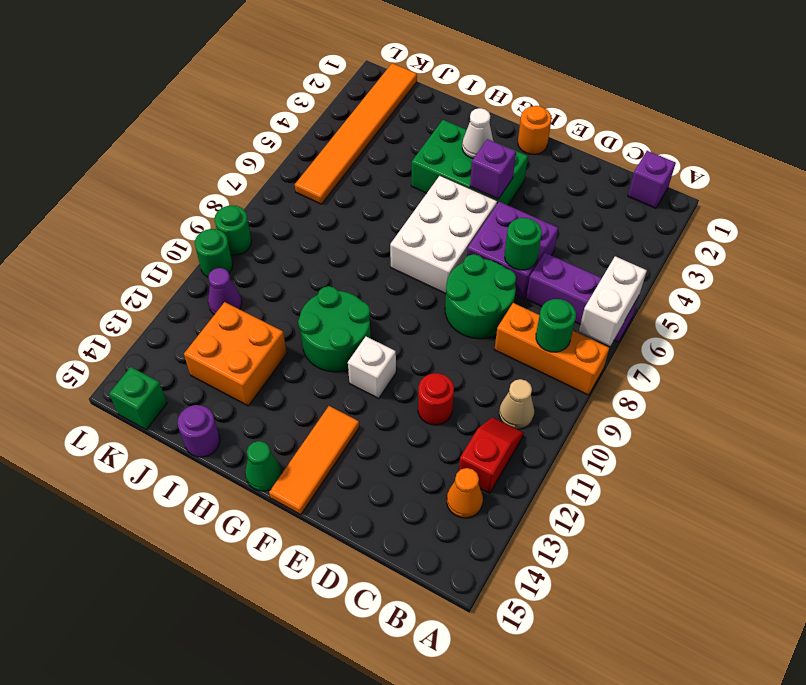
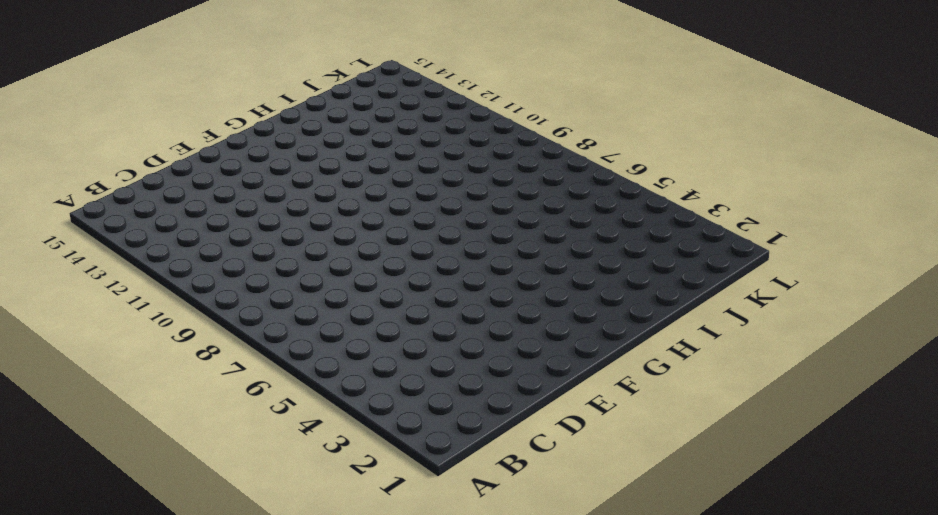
none -> purple brick A6:C6 level 1
none -> orange brick A8:C8 level 1
none -> purple brick B1 level 1

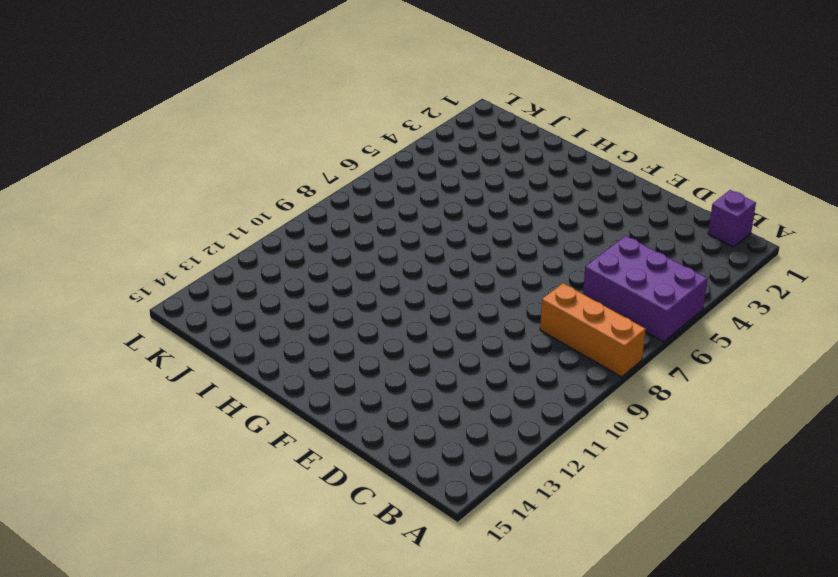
purple brick A5:C6 level 1 -> purple brick A6:C6 level 1
none -> tan cone B10 level 1
none -> red slope B11:B12 level 1 top 12
none -> orange cone B13 level 1

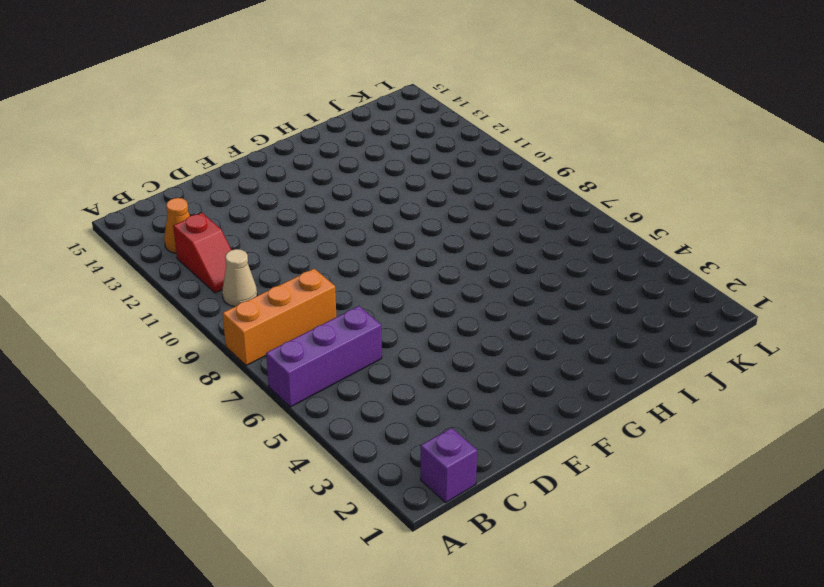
none -> purple brick D5:E6 level 1
none -> green round brick D7:E8 level 1
none -> red round brick D11 level 1

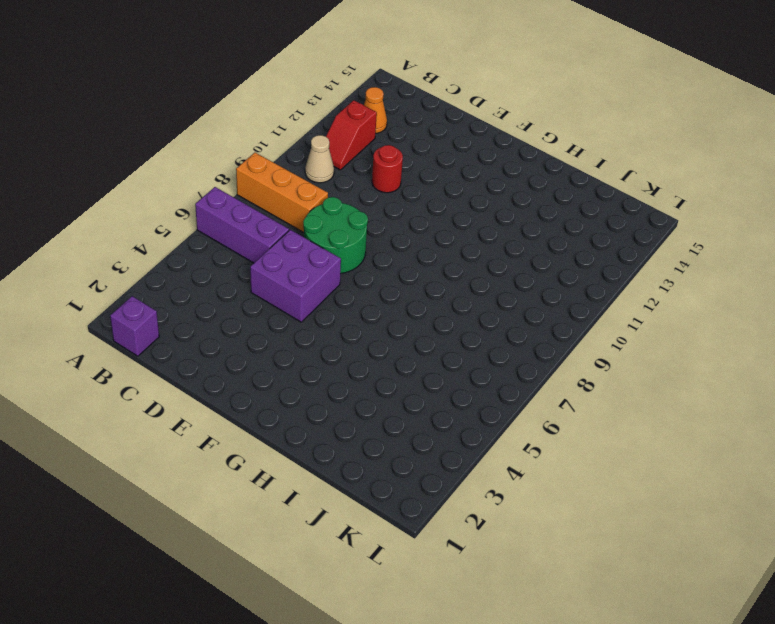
none -> orange round brick F1 level 1
none -> green brick F3:H4 level 1
none -> white brick F5:G7 level 1

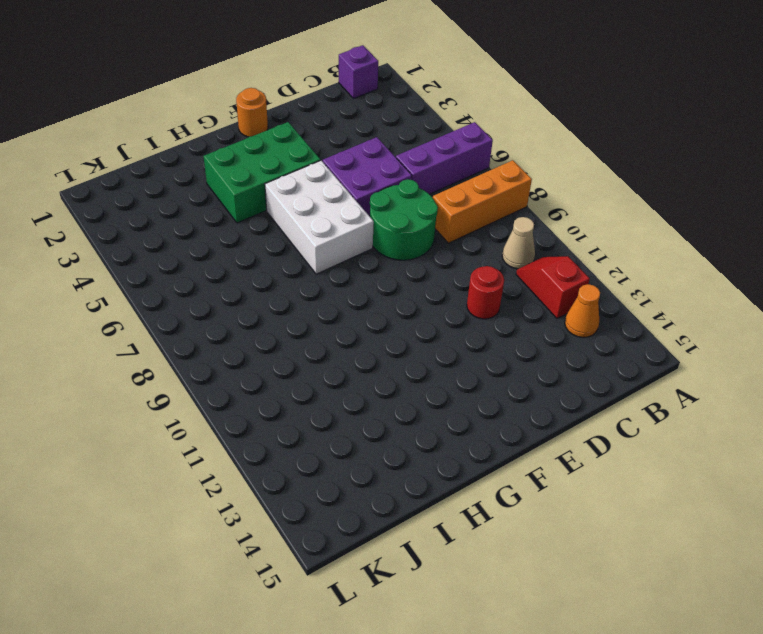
none -> white brick F11 level 1
none -> orange tile F13:F15 level 1
none -> green round brick G10:H11 level 1

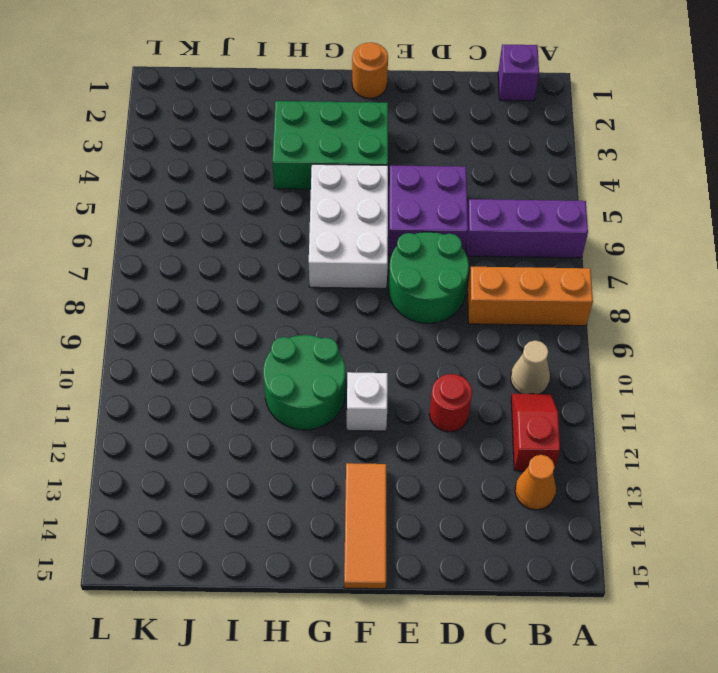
none -> green cone G15 level 1
none -> orange brick I12:J13 level 1
none -> purple round brick I15 level 1

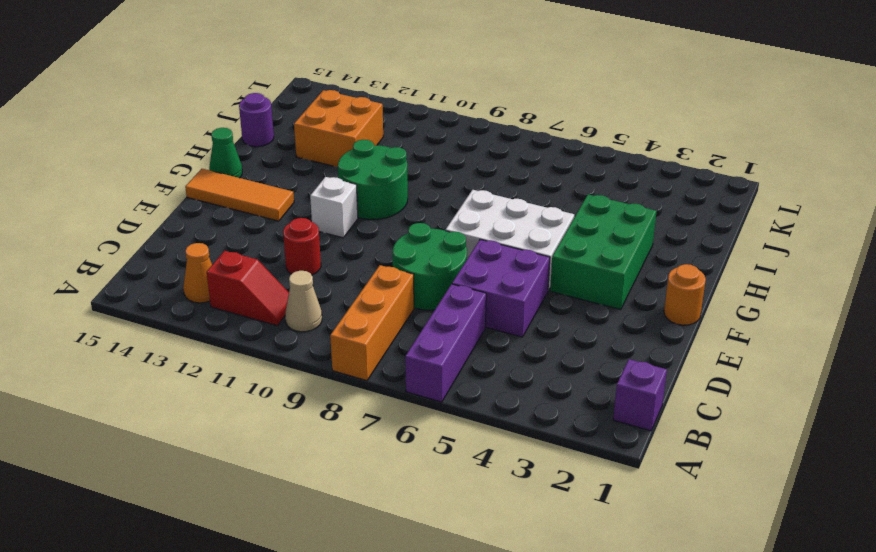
none -> orange tile K1:K6 level 1
none -> purple cone K11 level 1
none -> green brick K15 level 1

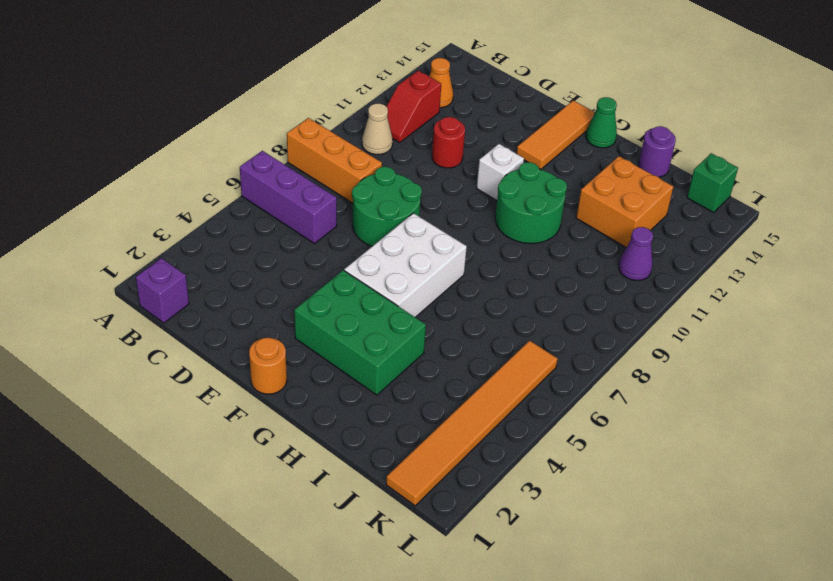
none -> purple brick D5:E6 level 1
none -> green round brick L9 level 1
none -> green round brick L10 level 1

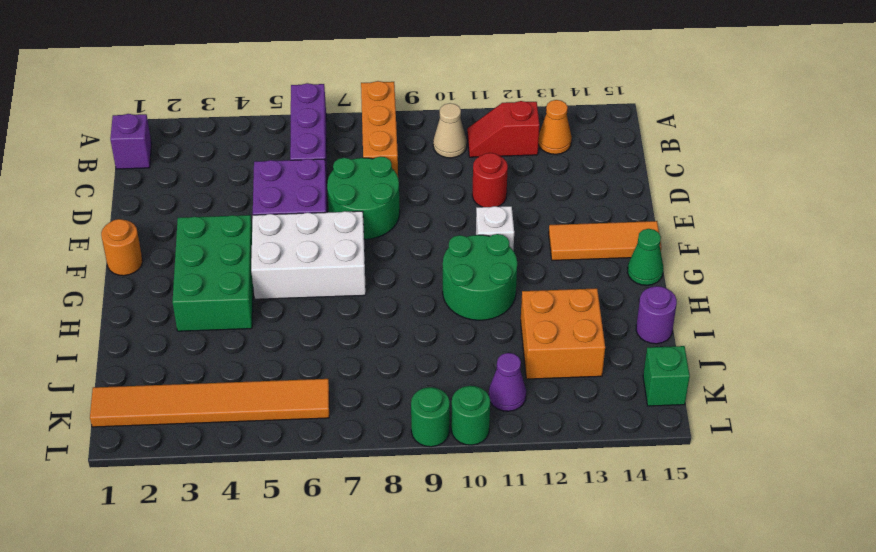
none -> white brick A6:A7 level 2
none -> green round brick B8 level 2
none -> green round brick D6 level 2

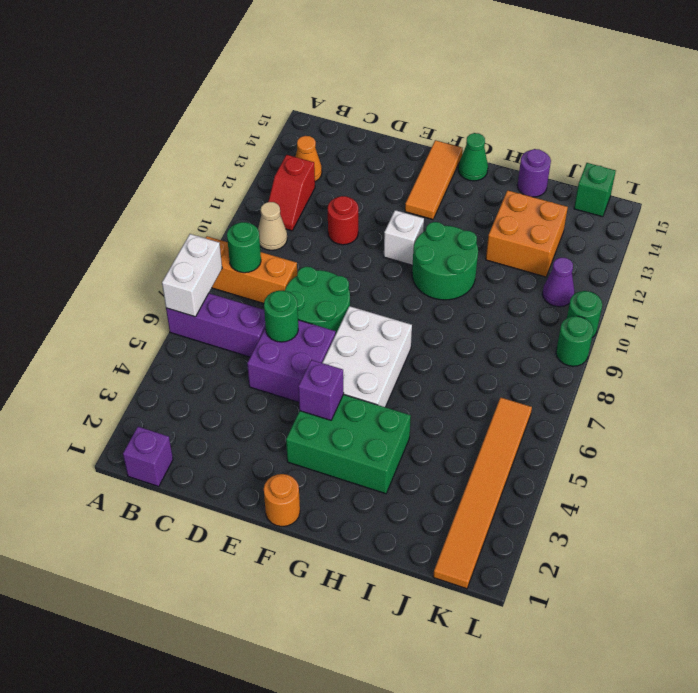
none -> white cone G3 level 2

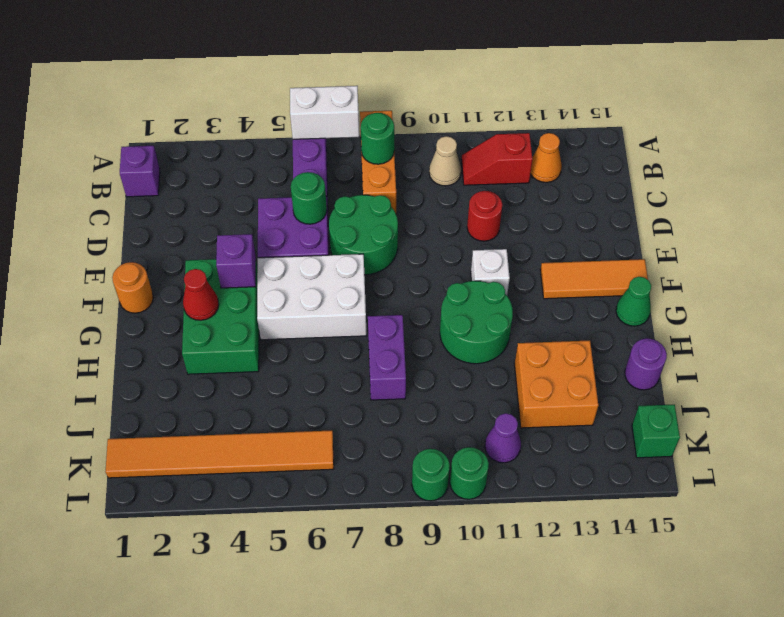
red cone G3 level 2 -> white cone G3 level 2
purple brick H8:I8 level 1 -> none

